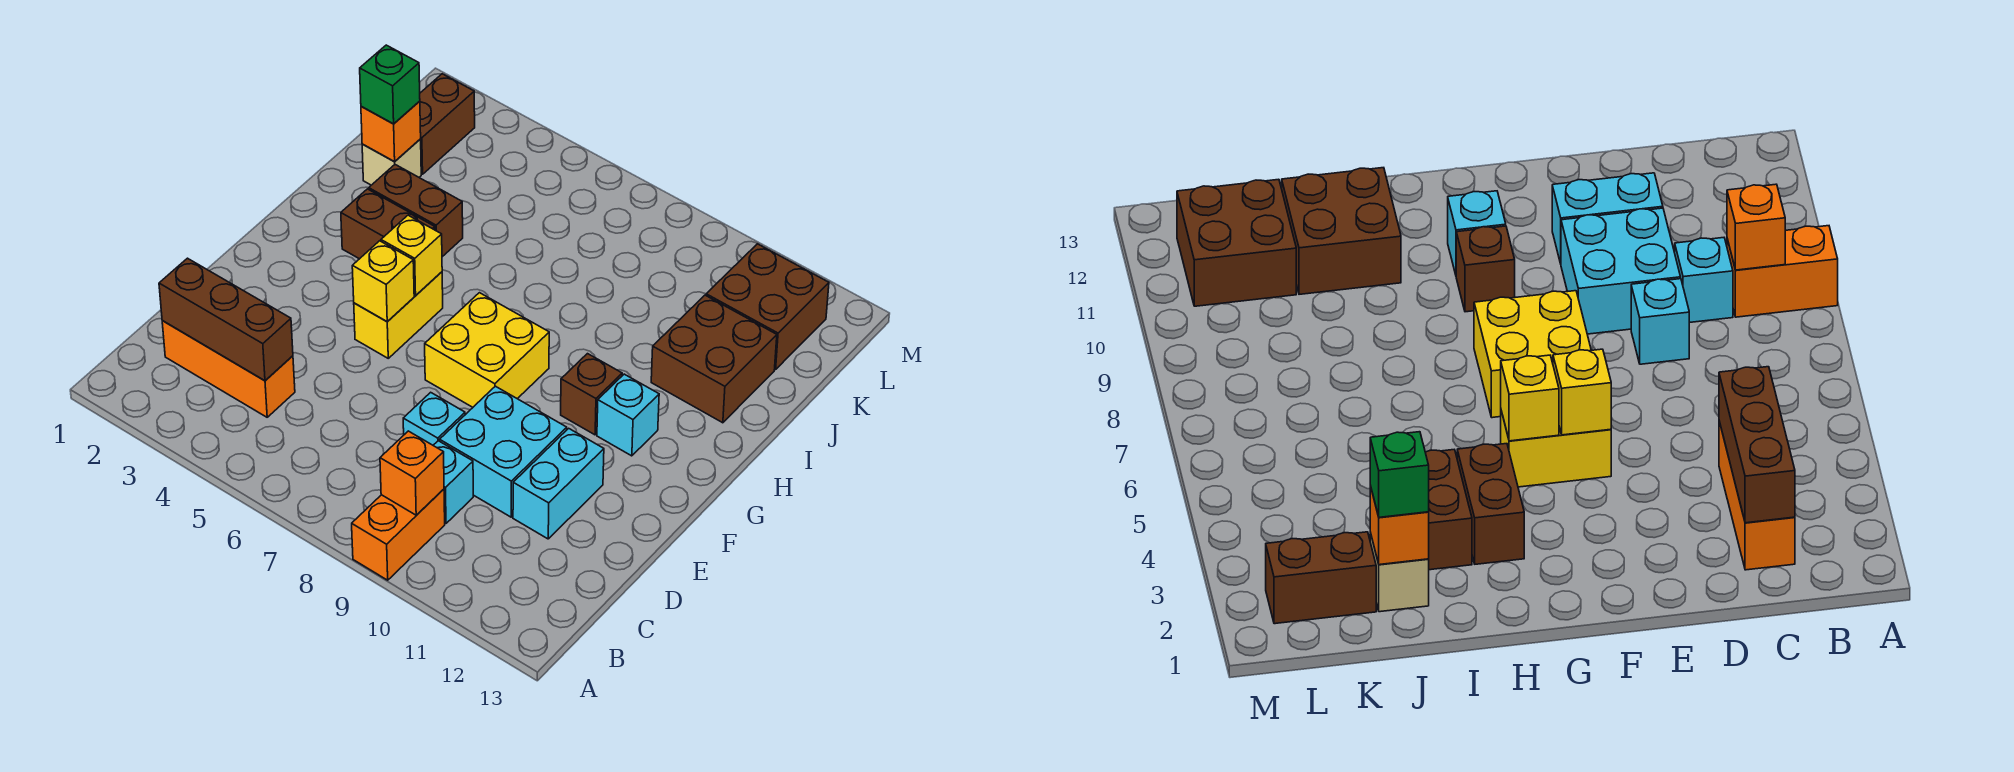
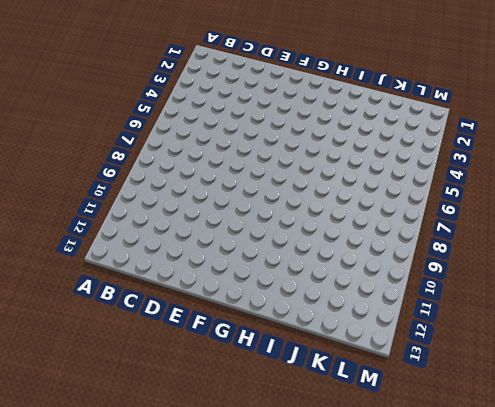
none -> orange brick A9:B9 level 1
none -> orange brick C2:C4 level 1
none -> cyan brick C9 level 1

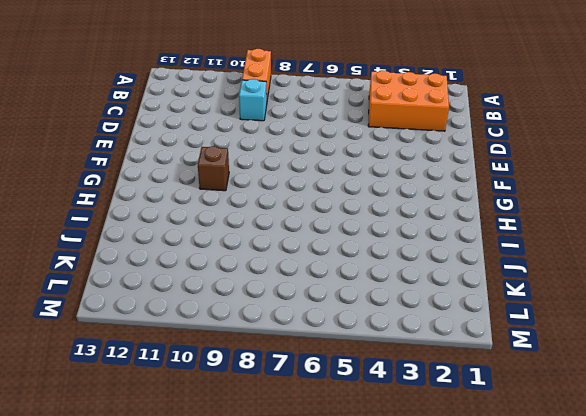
orange brick B2:C4 level 1 -> orange brick C2:C4 level 1
none -> cyan brick D8 level 1
none -> cyan brick D9:E10 level 1
none -> cyan brick D11:E11 level 1

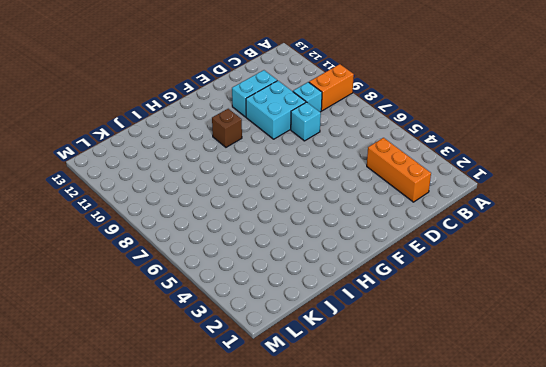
none -> yellow brick F5:G5 level 1
none -> yellow brick F7:G8 level 1
none -> cyan brick G11 level 1

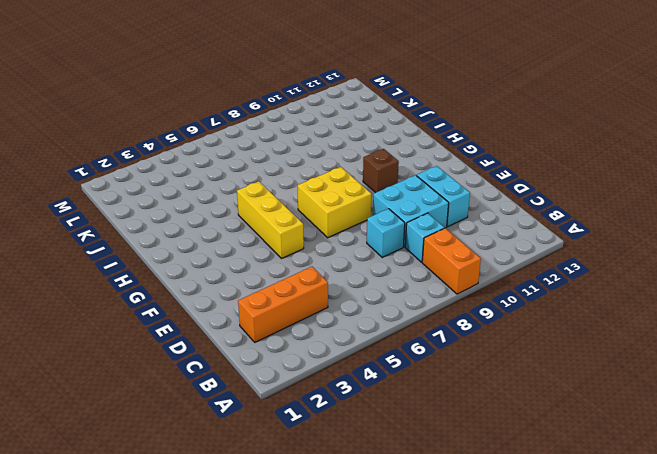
yellow brick F5:H5 level 1 -> yellow brick F5:G5 level 1
none -> cyan brick G11 level 1
none -> brown brick H3:H4 level 1
none -> brown brick I3:I4 level 1

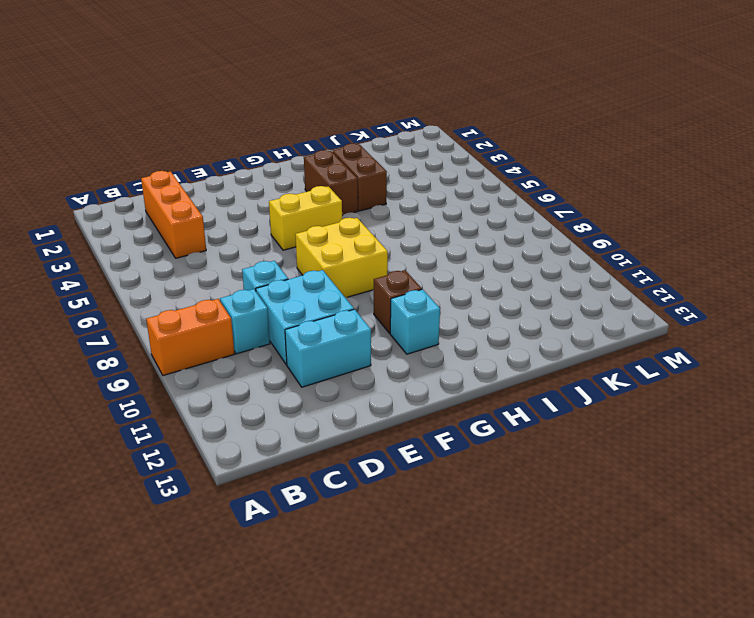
none -> brown brick I11:J12 level 1
none -> tan brick J2 level 1
none -> brown brick K2:L2 level 1

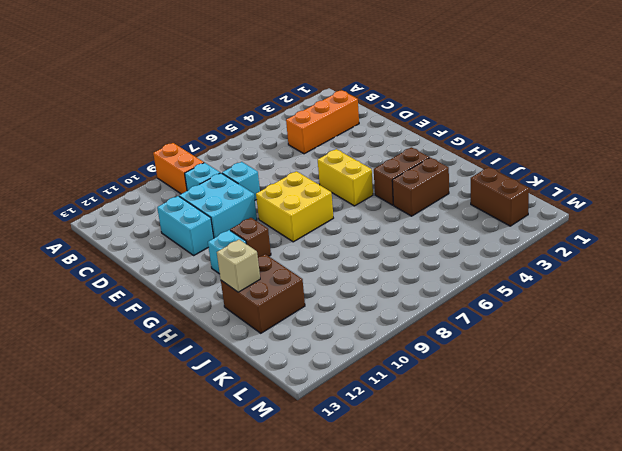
tan brick I12 level 2 -> tan brick J2 level 1
none -> brown brick K11:L12 level 1
none -> orange brick B9 level 2
none -> brown brick C2:C4 level 2

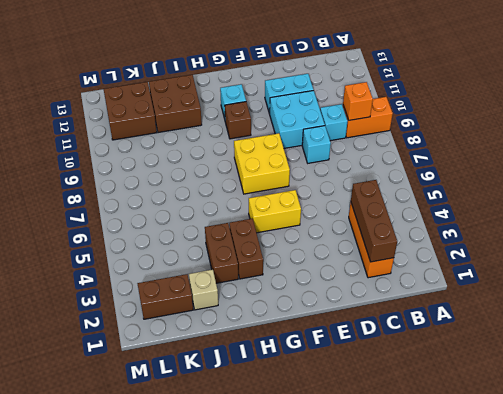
none -> yellow brick F5 level 2
none -> yellow brick G5 level 2
none -> orange brick J2 level 2

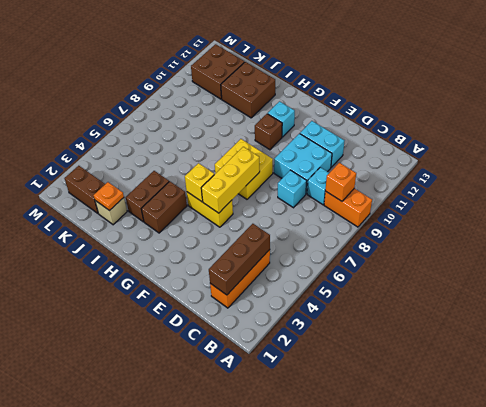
yellow brick F5:F7 level 2 -> yellow brick F5 level 2
orange plate J2 level 2 -> orange brick J2 level 2
none -> green brick J2 level 3

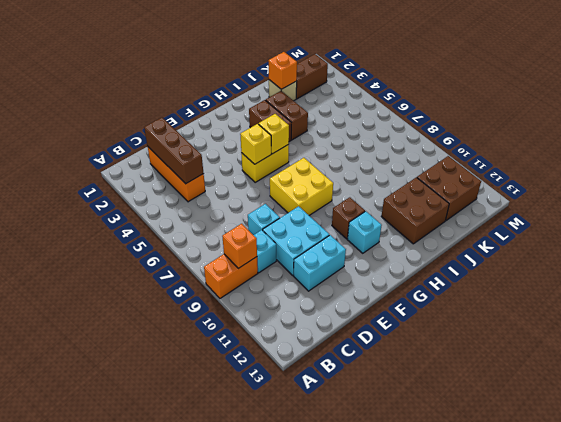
none -> green brick J2 level 3

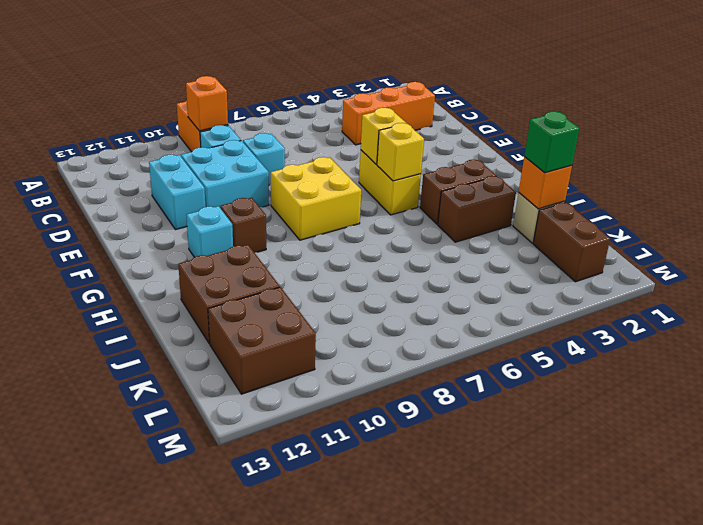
none -> brown brick C2:C4 level 2

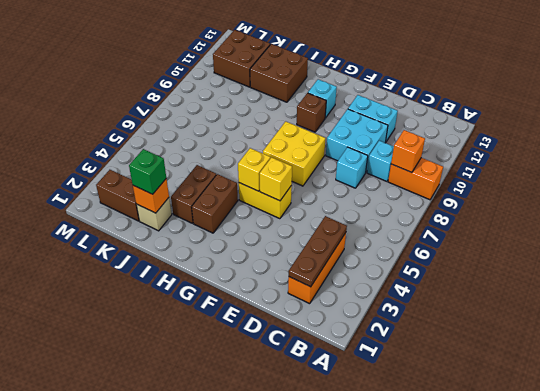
brown plate C2:C4 level 2 -> brown brick C2:C4 level 2

